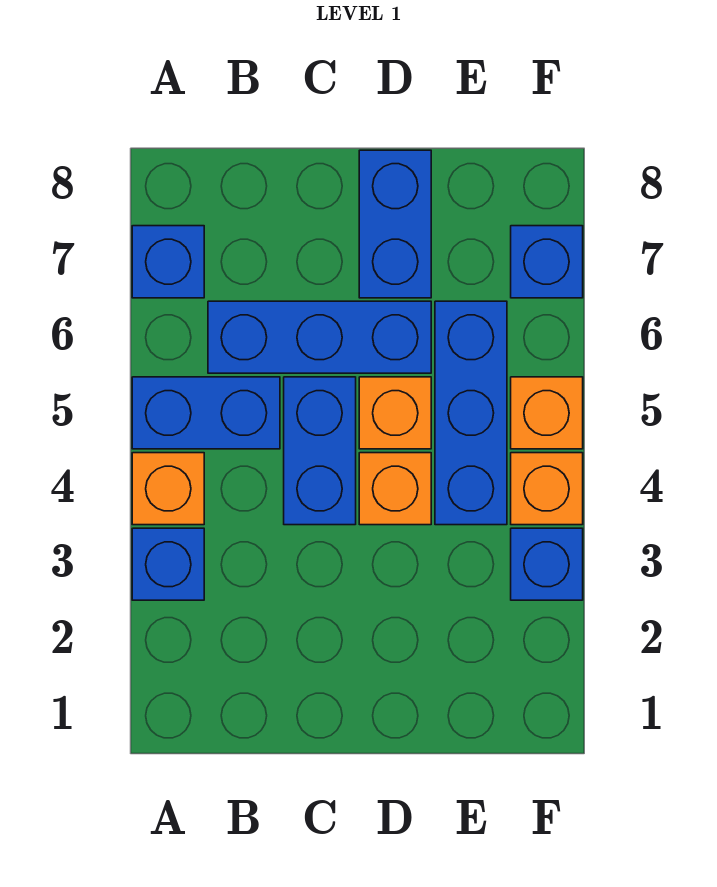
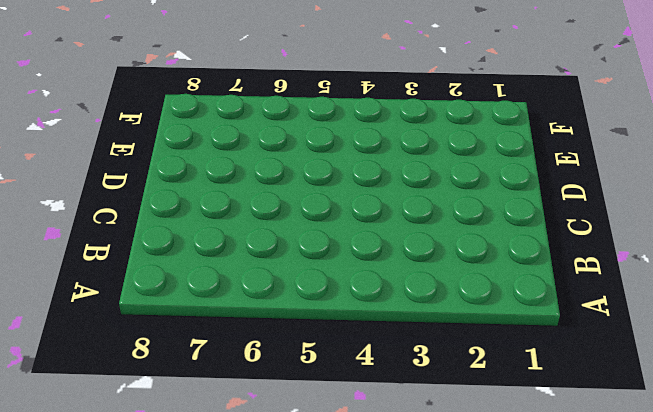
none -> blue brick A3 level 1
none -> orange brick A4 level 1
none -> blue brick A5:B5 level 1

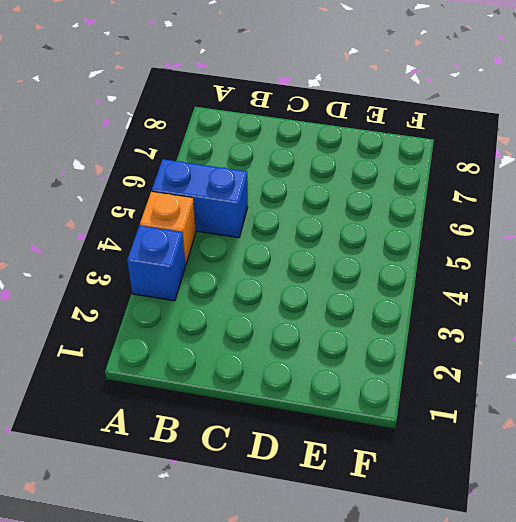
none -> blue brick A7 level 1
none -> blue brick B6:D6 level 1
none -> blue brick C4:C5 level 1

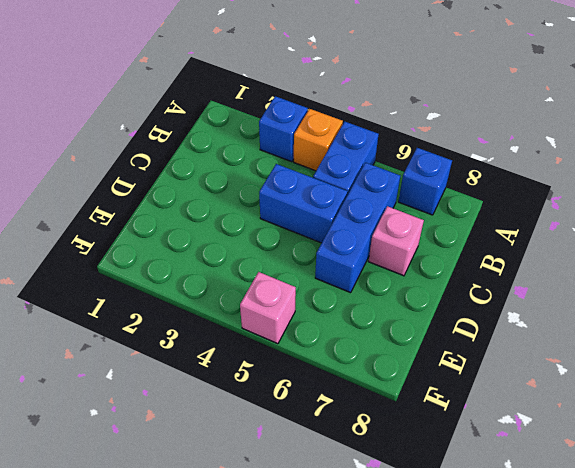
pink brick C7 level 1 -> none
pink brick F5 level 1 -> orange brick F5 level 1
none -> orange brick D4 level 1
none -> orange brick D5 level 1
none -> blue brick D7:D8 level 1

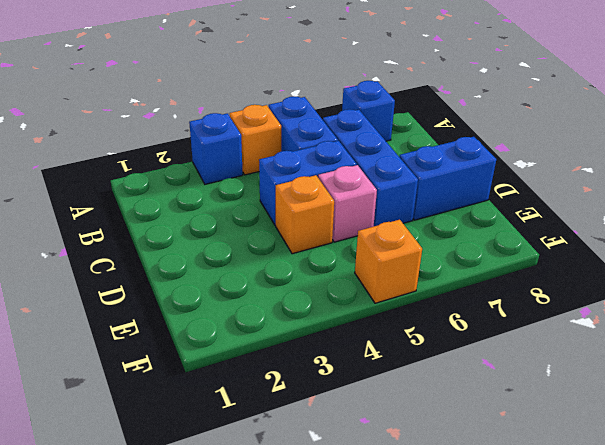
pink brick D5 level 1 -> orange brick D5 level 1
none -> blue brick E4:E6 level 1
none -> blue brick F3 level 1
none -> orange brick F4 level 1

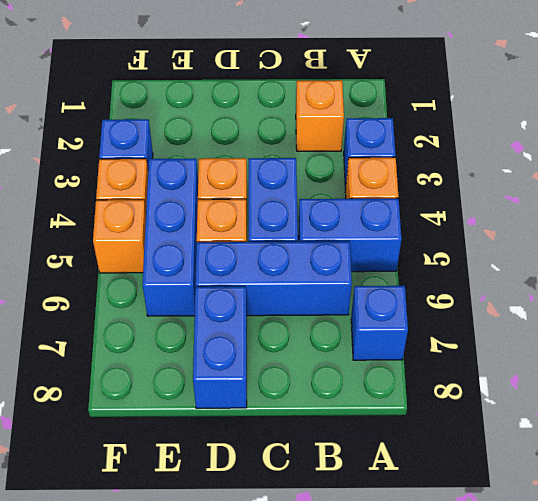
orange brick B2 level 1 -> none
none -> blue brick F7 level 1

